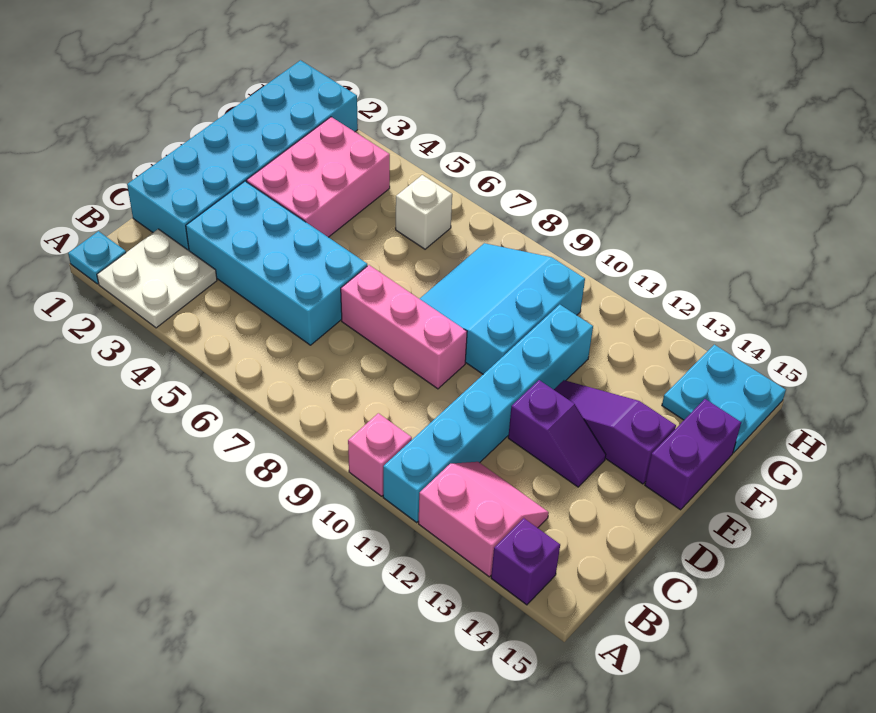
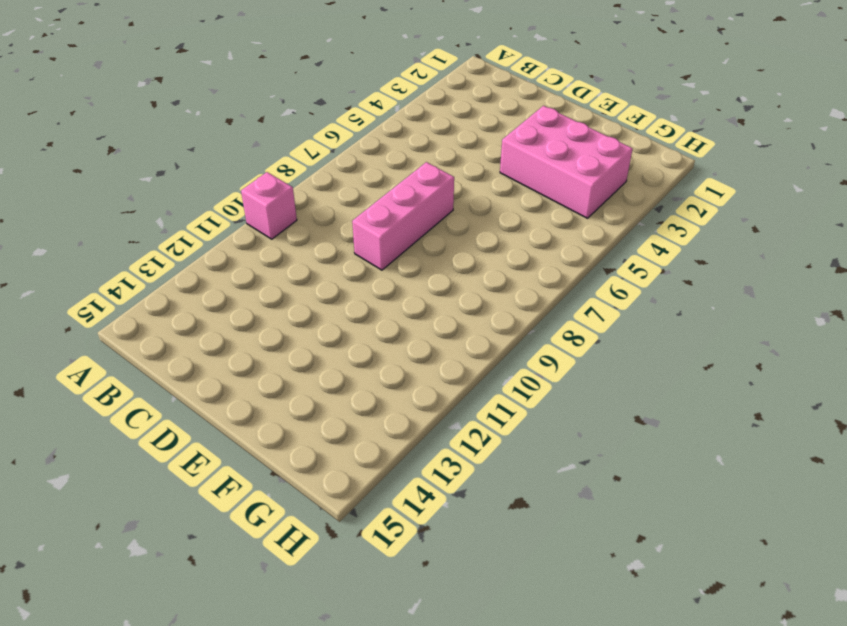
none -> cyan plate A1 level 1
none -> white plate A2:B3 level 1
none -> cyan brick A11:F11 level 1

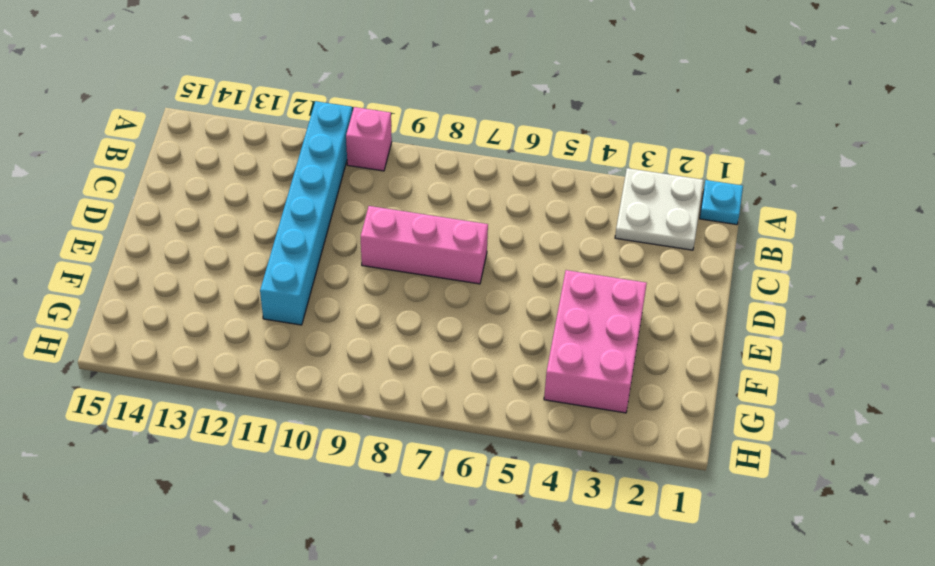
none -> pink slope A12:B13 level 1 top A
none -> purple brick A14 level 1
none -> cyan brick C1:H2 level 1

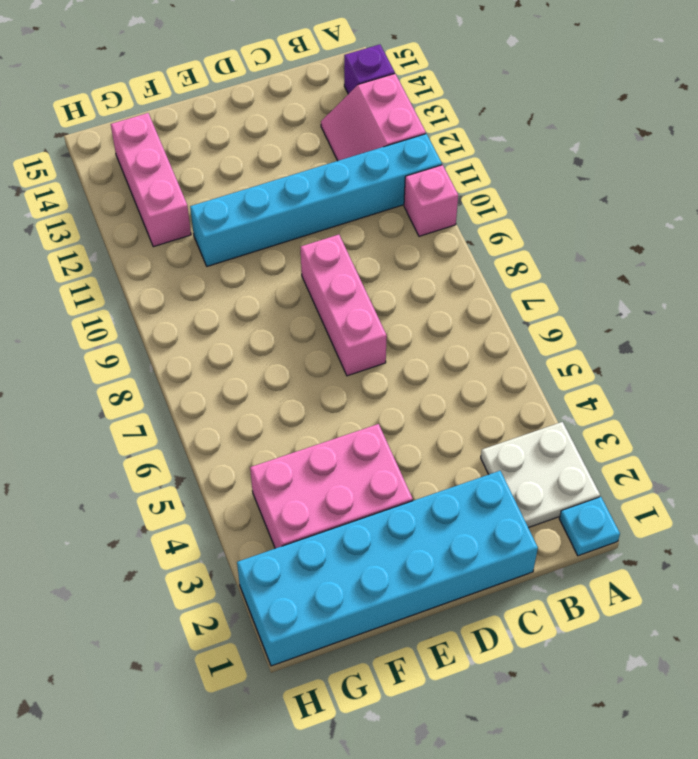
pink brick G12:G14 level 1 -> cyan plate G14:H15 level 1
none -> cyan brick C3:D6 level 1
none -> purple slope D12:D13 level 1 top 12
none -> cyan slope E8:G10 level 1 top 10

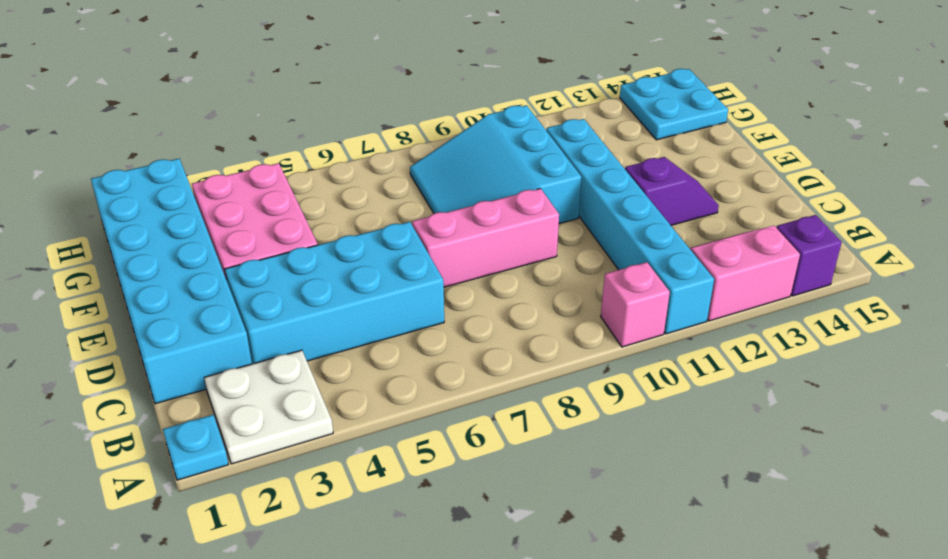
none -> purple slope E12:E14 level 1 top 14
none -> purple brick E15:F15 level 1
none -> white brick G6 level 1

